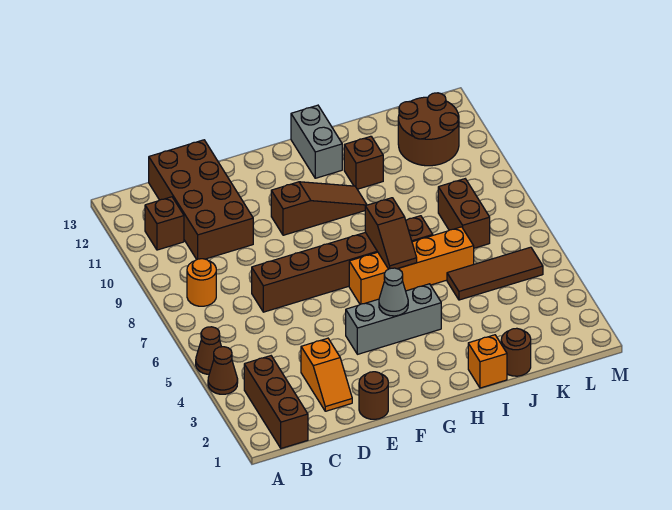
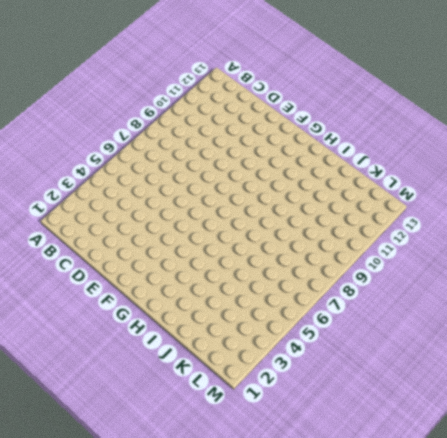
none -> brown cone A4 level 1
none -> brown cone A5 level 1
none -> brown brick B1:B3 level 1

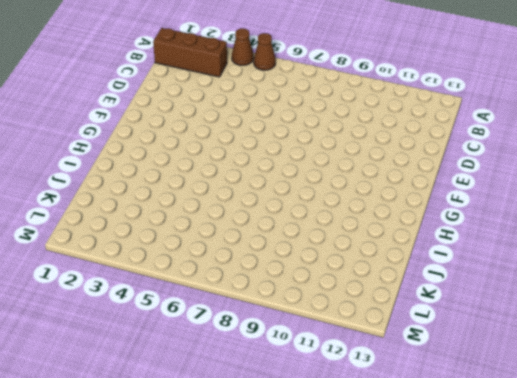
none -> orange round brick B8 level 1
none -> brown brick B11 level 1
none -> brown brick C10:D13 level 1

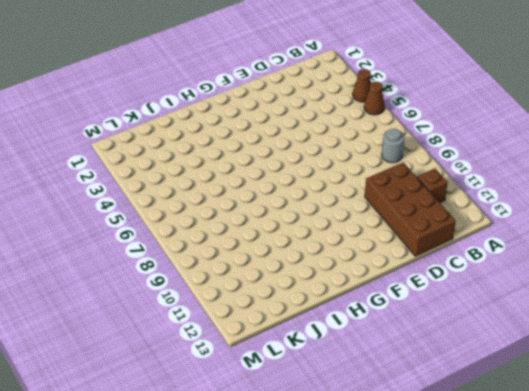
grey round brick B8 level 1 -> orange round brick B8 level 1
none -> brown brick B1:B3 level 1
none -> orange slope D2:D3 level 1 top 3
none -> brown brick D7:I7 level 1

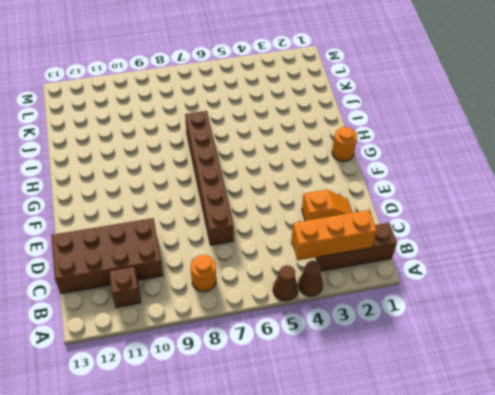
orange brick B2:B4 level 2 -> none
orange round brick G1 level 1 -> none
none -> brown round brick E1 level 1
none -> grey brick F4:H4 level 1
none -> brown slope F10:H10 level 1 top F

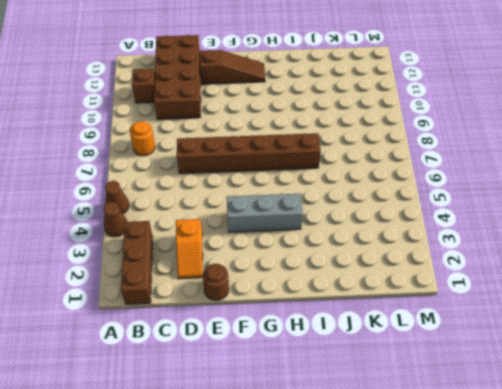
brown slope E12:G12 level 1 top E -> brown slope F10:H10 level 1 top F
none -> orange brick G6:J6 level 1
none -> grey brick H12:H13 level 1
none -> orange brick I1 level 1

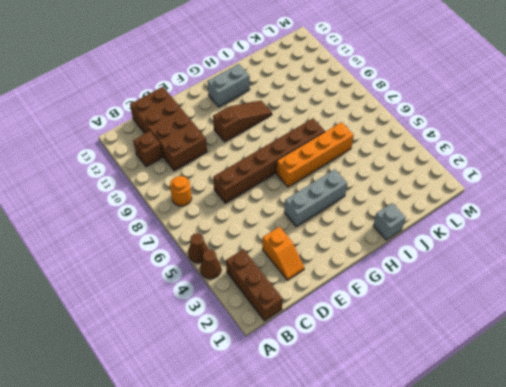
grey brick G12:H12 level 1 -> grey brick H12:H13 level 1
grey brick I1 level 1 -> orange brick I1 level 1
none -> brown round brick E1 level 1
none -> brown brick I11 level 1
none -> brown round brick J1 level 1

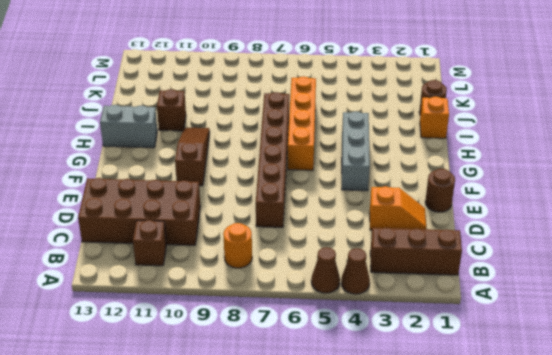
none -> brown tile J5:L5 level 1
none -> brown brick K7:K8 level 1
none -> brown round brick K11:L12 level 1

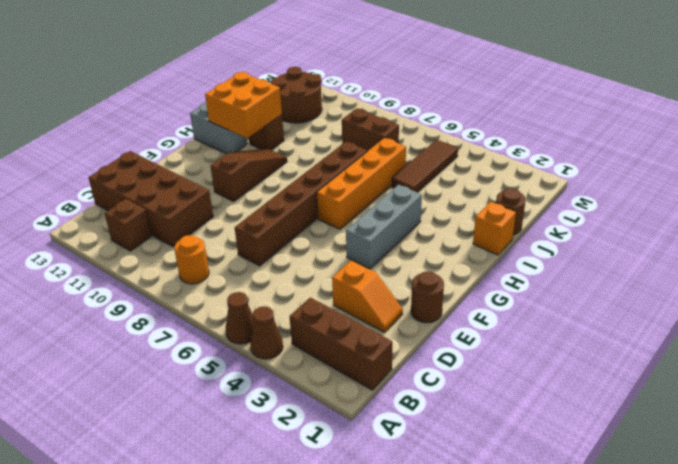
orange brick H11:I12 level 2 -> none
none -> grey cone G4 level 2
none -> brown slope H6:H7 level 2 top 7

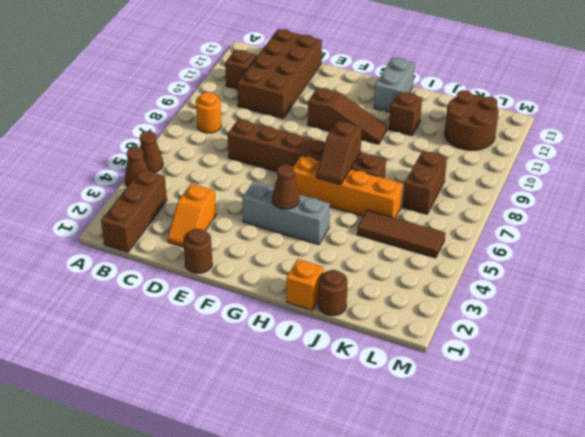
brown cone G4 level 2 -> grey cone G4 level 2

